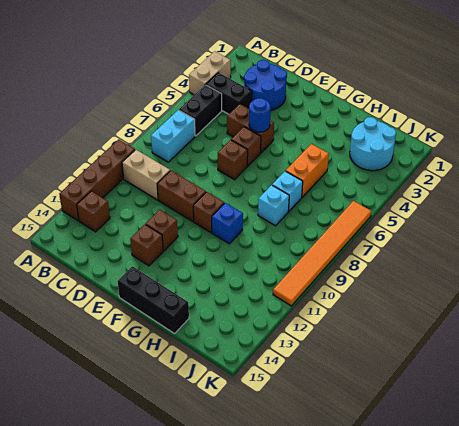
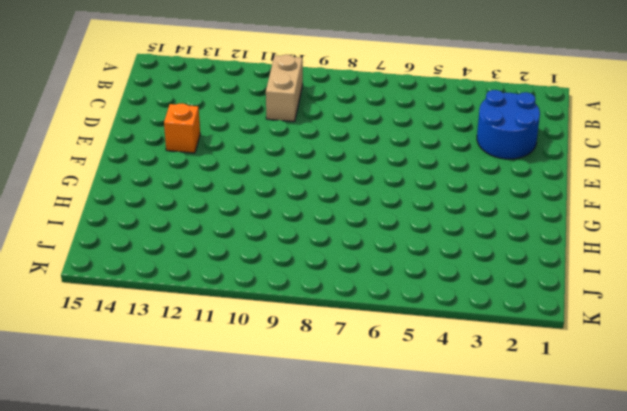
orange brick E13 level 1 -> brown brick E13 level 1
none -> tan brick A3:A4 level 1
none -> brown brick A10:A13 level 1
none -> black brick B4:C4 level 1

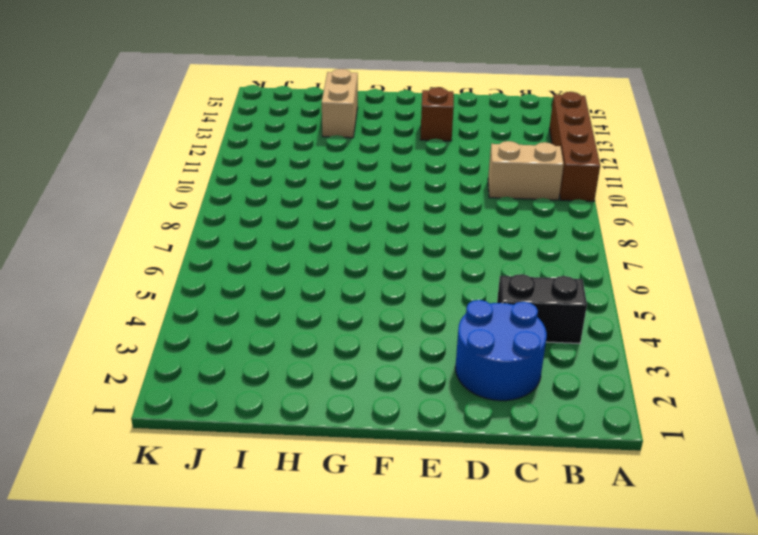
tan brick H13:H14 level 1 -> tan brick A3:A4 level 1
none -> black brick B5:B6 level 1
none -> cyan brick B7:B8 level 1
none -> brown brick B13 level 1

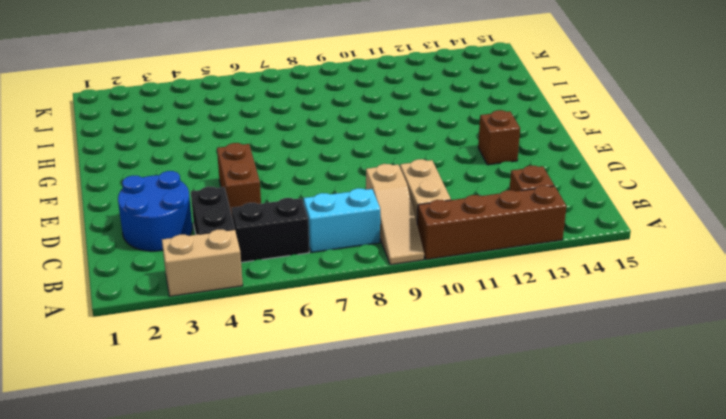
tan slope A9:C9 level 1 top C -> none
none -> brown brick D10:E10 level 1
none -> brown brick E6 level 1
none -> brown brick E7 level 1

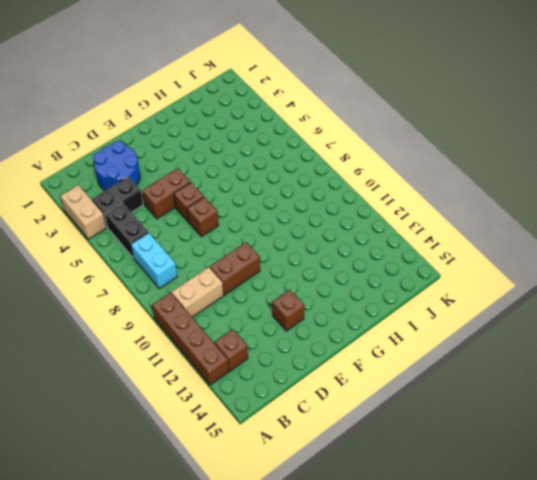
none -> brown brick E12 level 1
none -> brown brick F10 level 1
none -> black brick F15:H15 level 1

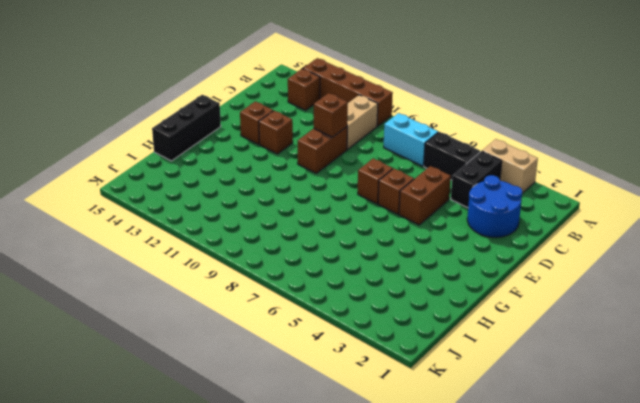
brown brick D10 level 2 -> brown brick F10 level 1
none -> blue brick G10 level 1
none -> orange brick H5:H6 level 1
none -> cyan brick H7 level 1

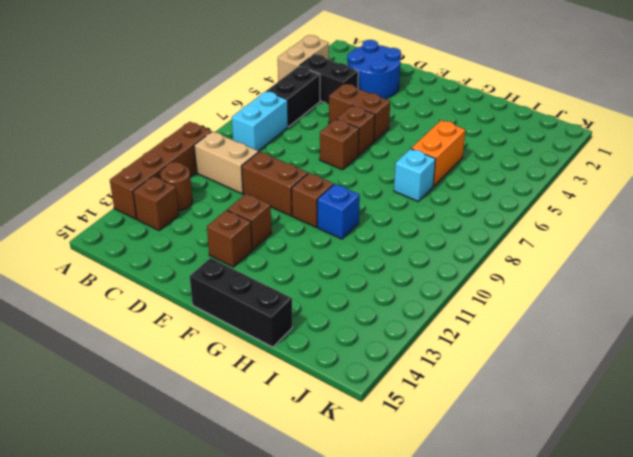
brown round brick B12 level 1 -> none
none -> cyan brick H8 level 1
none -> cyan round brick I2:J3 level 1
none -> orange tile K6:K11 level 1

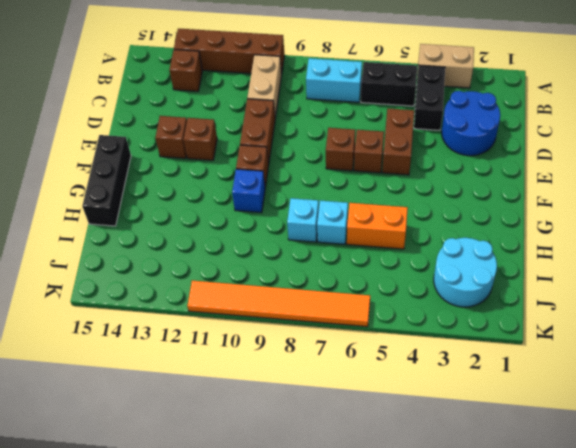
none -> blue round brick E5 level 2

